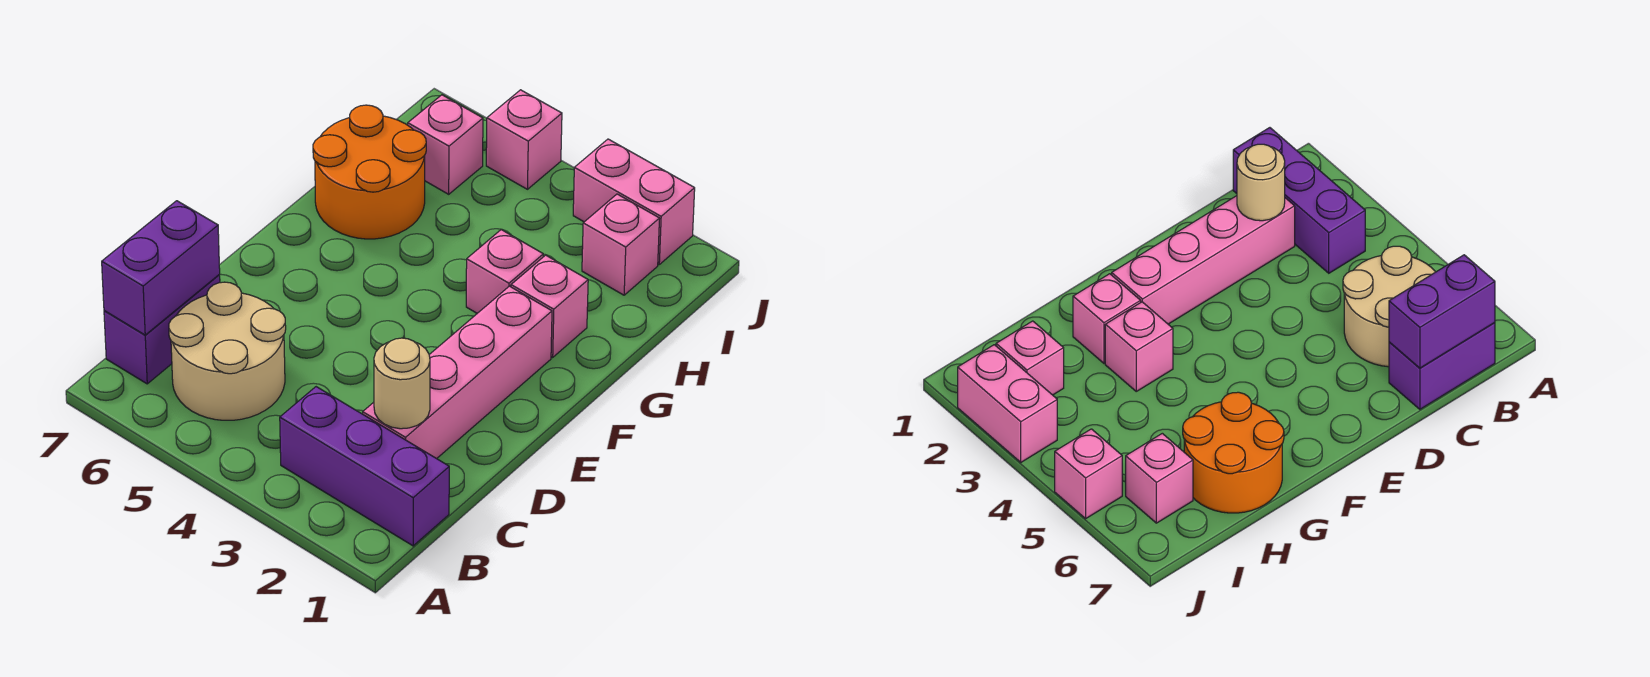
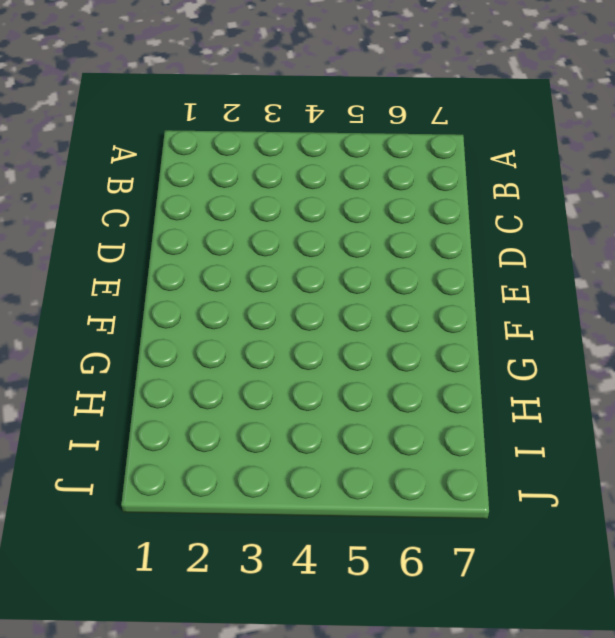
none -> purple brick B1:B3 level 1
none -> tan round brick B5:C6 level 1
none -> purple brick B7:C7 level 1

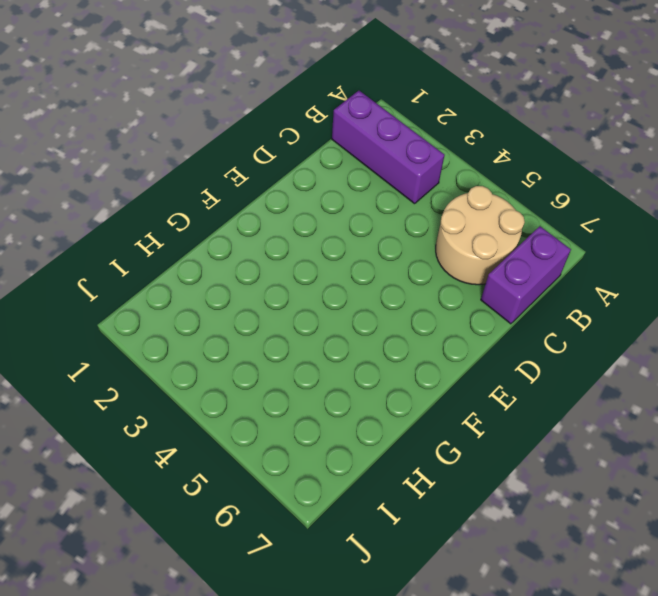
none -> pink brick C2:F2 level 1
none -> pink brick G2 level 1
none -> pink brick G3 level 1

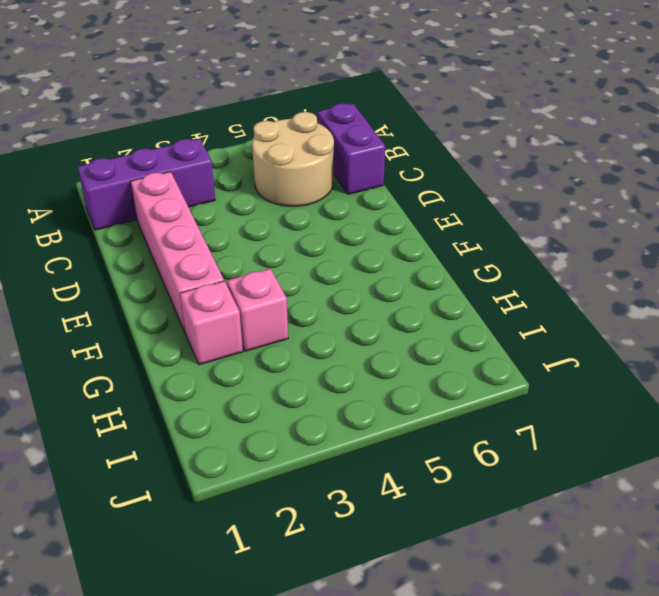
none -> orange round brick G6:H7 level 1
none -> pink brick I2 level 1
none -> pink brick I6 level 1

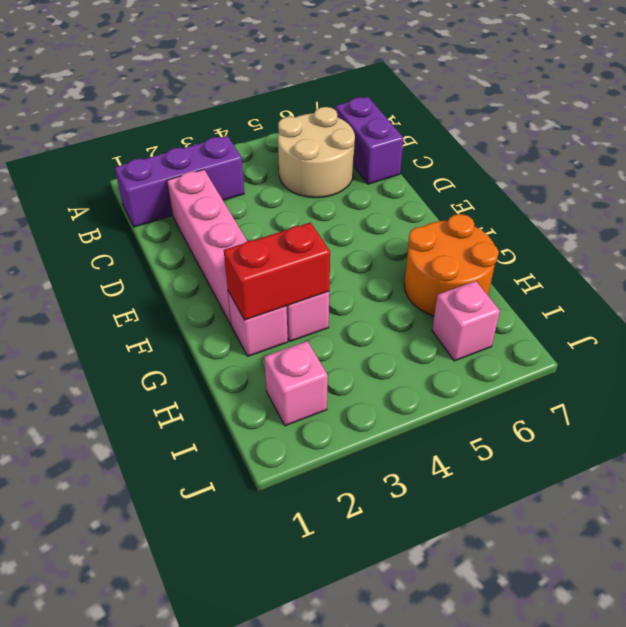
red brick G2:G3 level 2 -> none
none -> pink brick J2:J3 level 1
none -> pink brick J5 level 1
none -> purple brick B7:C7 level 2

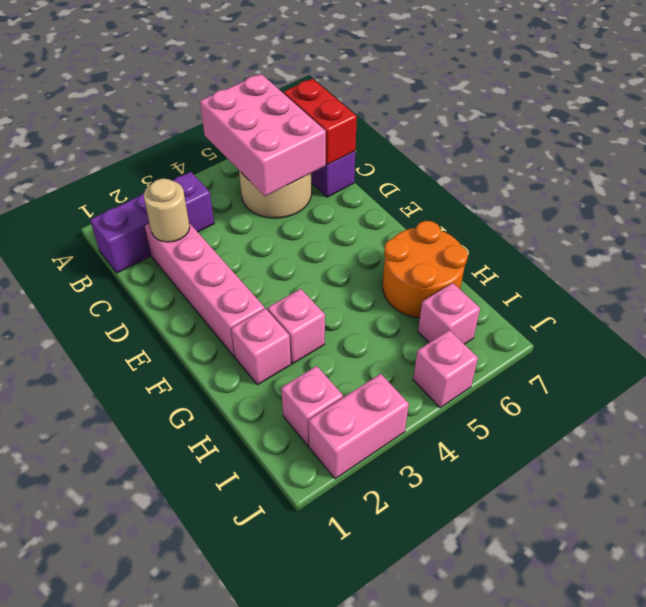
pink brick A5:C6 level 2 -> none
red brick B7:C7 level 2 -> purple brick B7:C7 level 2

